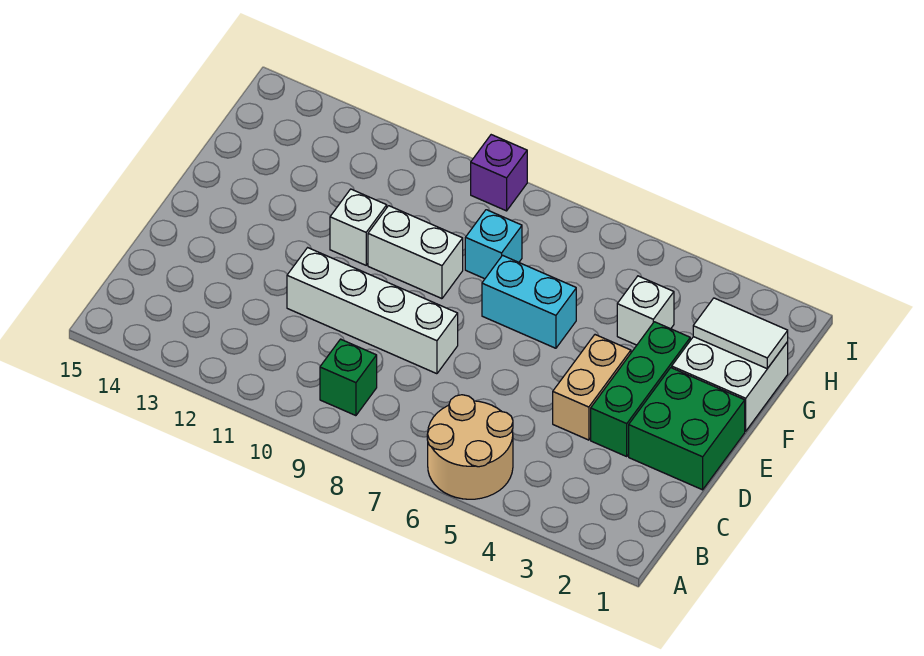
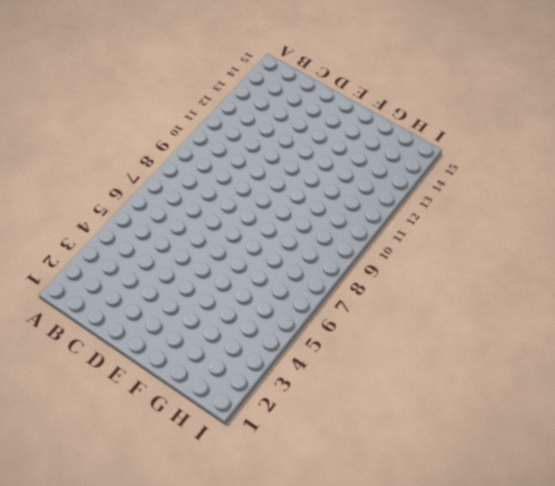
none -> tan round brick A5:B6 level 1
none -> green brick B9 level 1
none -> green brick D1:E2 level 1

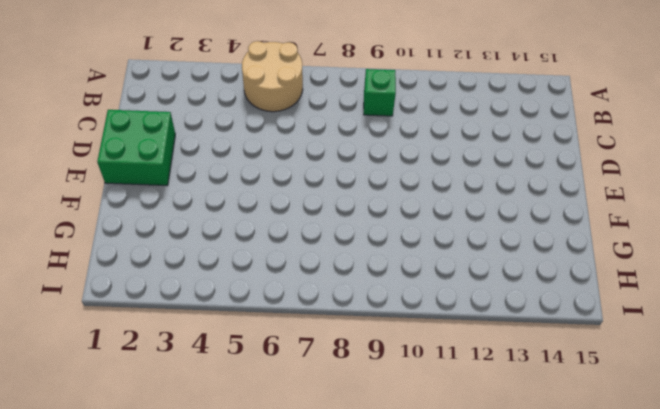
none -> green brick D3:F3 level 1
none -> tan brick D4:E4 level 1
none -> white brick D8:D11 level 1

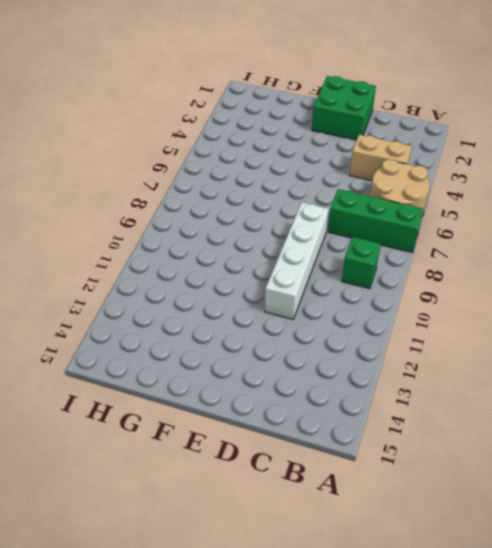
green brick A7:C7 level 1 -> green brick D3:F3 level 1
tan brick B4:C4 level 1 -> tan brick D4:E4 level 1
none -> white brick F1:G2 level 1
none -> cyan brick F6:F7 level 1
none -> white brick F9:F10 level 1

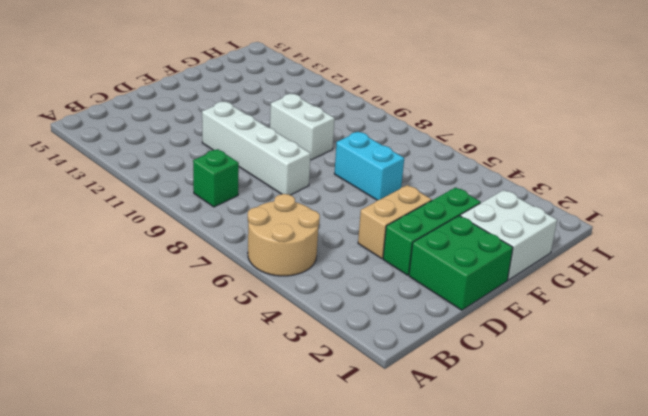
none -> white brick F11 level 1
none -> white brick G4 level 1
none -> cyan brick G8 level 1

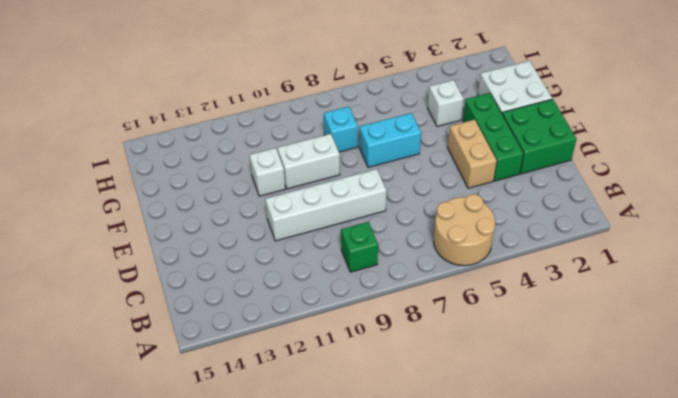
none -> purple brick I9 level 1
none -> white tile G1:G2 level 2

